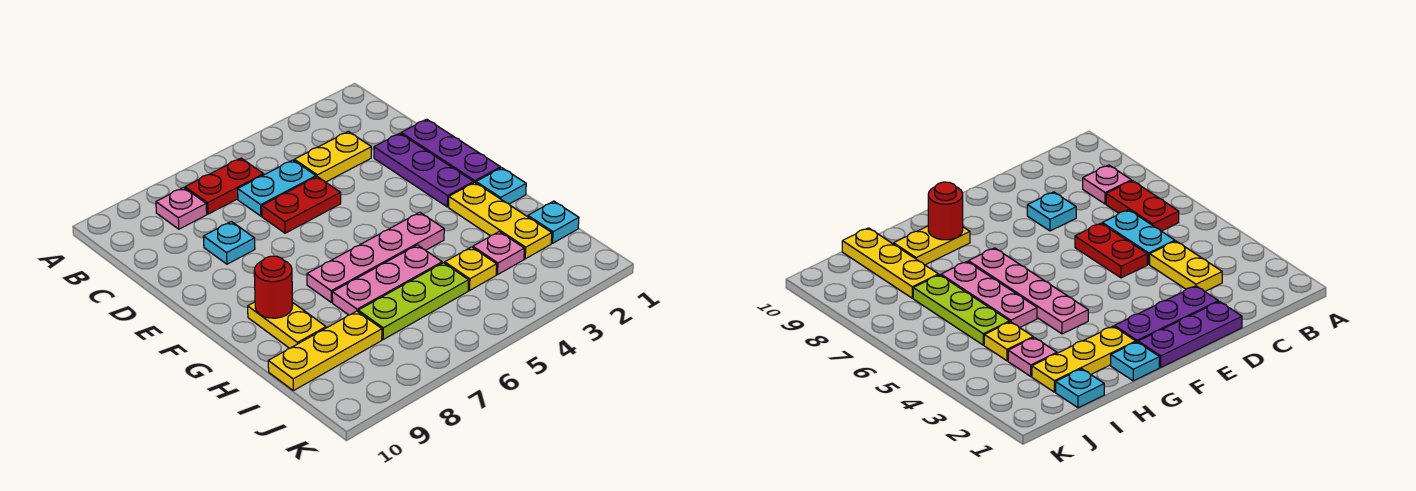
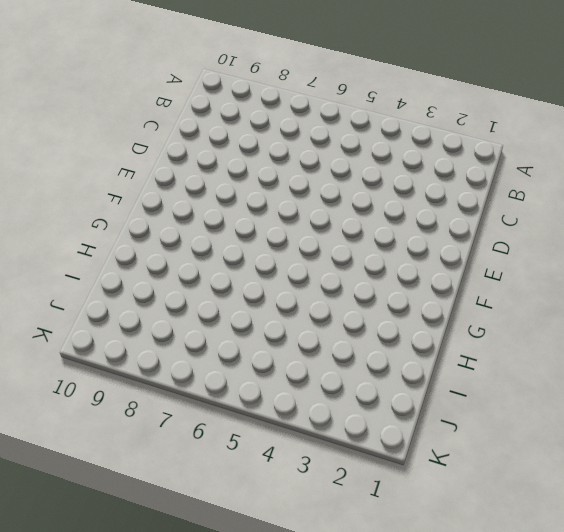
none -> red plate B6:B7 level 1
none -> pink plate B8 level 1
none -> yellow plate C3:C4 level 1

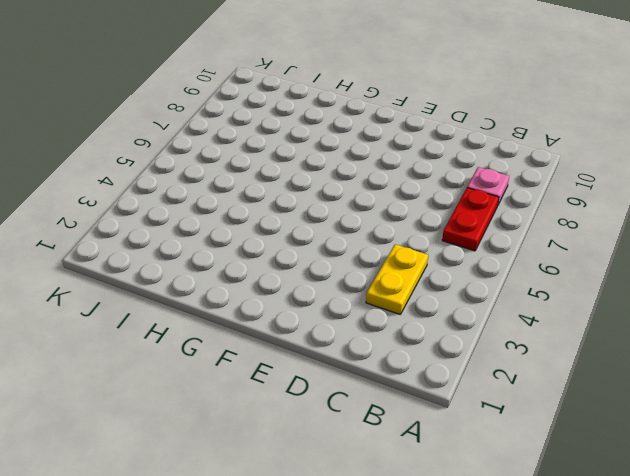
none -> cyan plate C5:C6 level 1
none -> purple plate D1:F1 level 1
none -> purple plate D2:F2 level 1

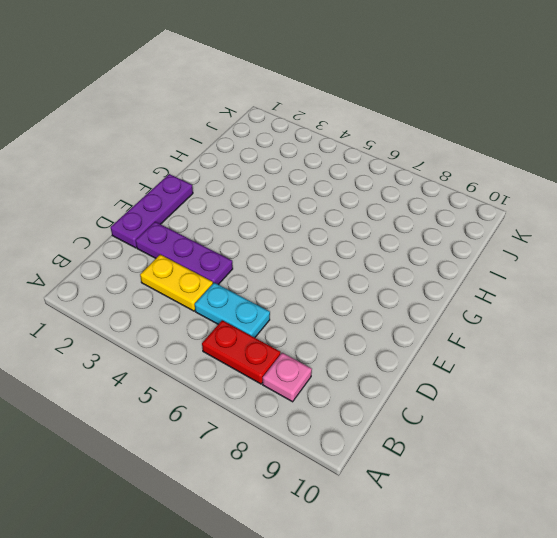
purple plate D2:D4 level 1 -> purple plate D2:F2 level 1
none -> red plate D5:D6 level 1
none -> cyan plate D8 level 1
none -> cyan plate G1 level 1

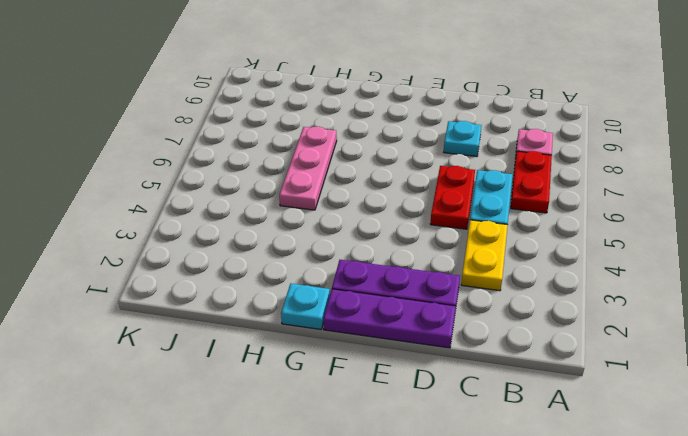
none -> yellow plate G2:I2 level 1
none -> pink plate G4:G7 level 1
none -> yellow plate G9:H9 level 1

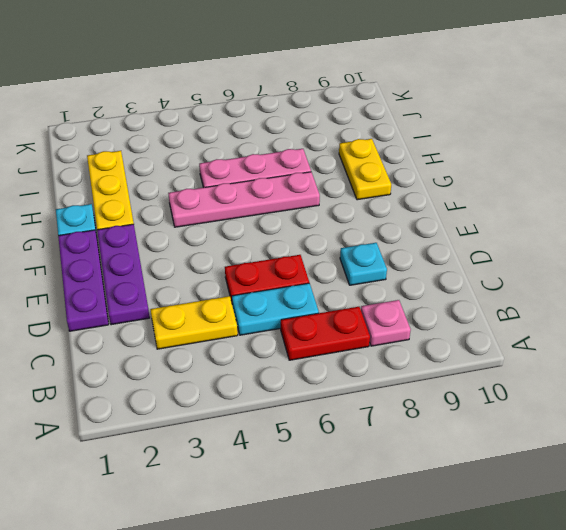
none -> cyan plate I1 level 1
none -> pink plate I3 level 1
none -> yellow plate I4 level 1

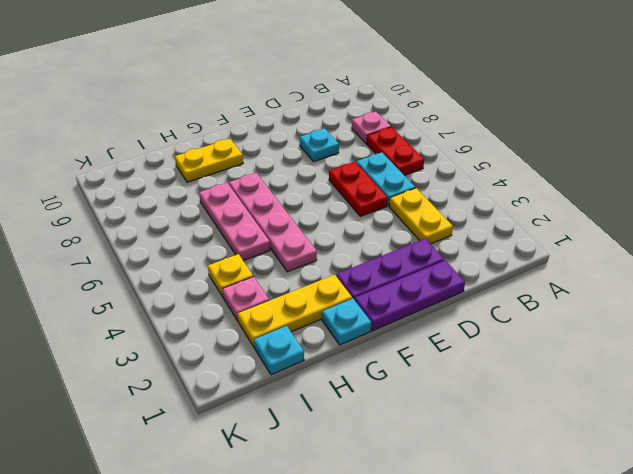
none -> lime plate I5:I7 level 1
none -> yellow plate I8:I10 level 1
none -> red round brick G9 level 2

